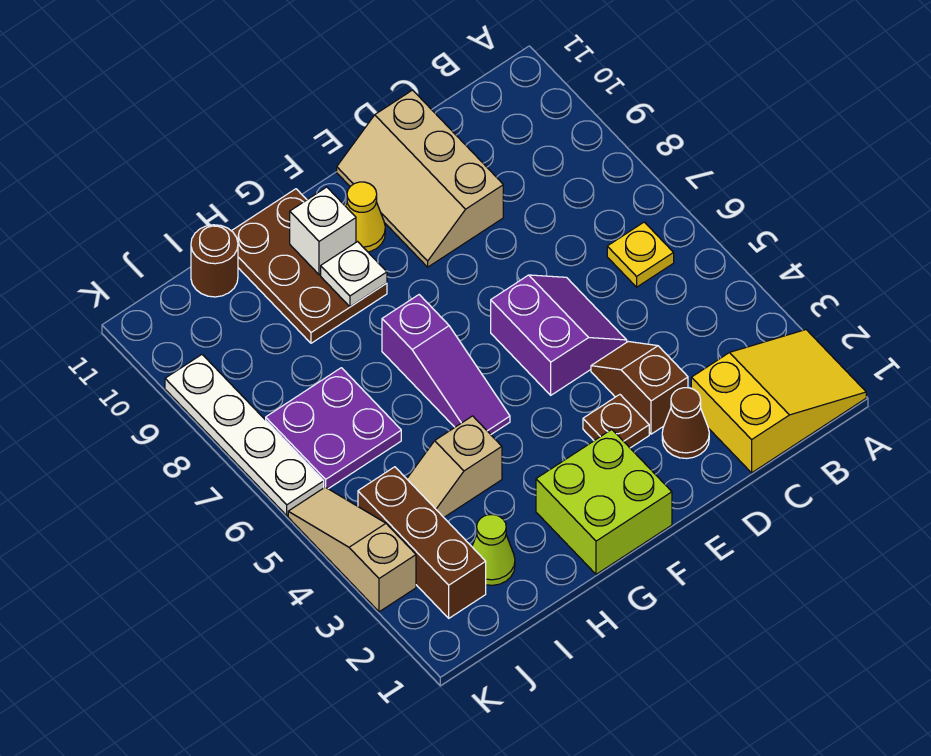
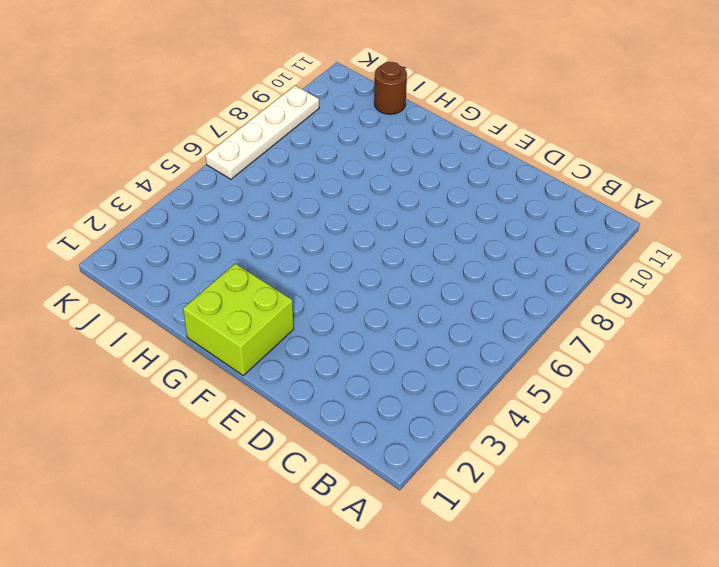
none -> yellow slope A1:C2 level 1 top C
none -> yellow plate B6 level 1
none -> brown cone D2 level 1

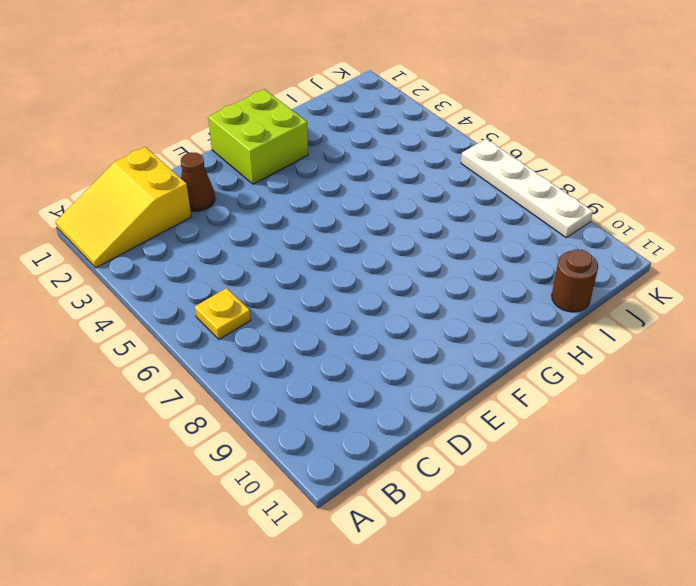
none -> brown slope D3:D4 level 1 top 3
none -> purple slope D5:E6 level 1 top E
none -> tan slope D9:E11 level 1 top D

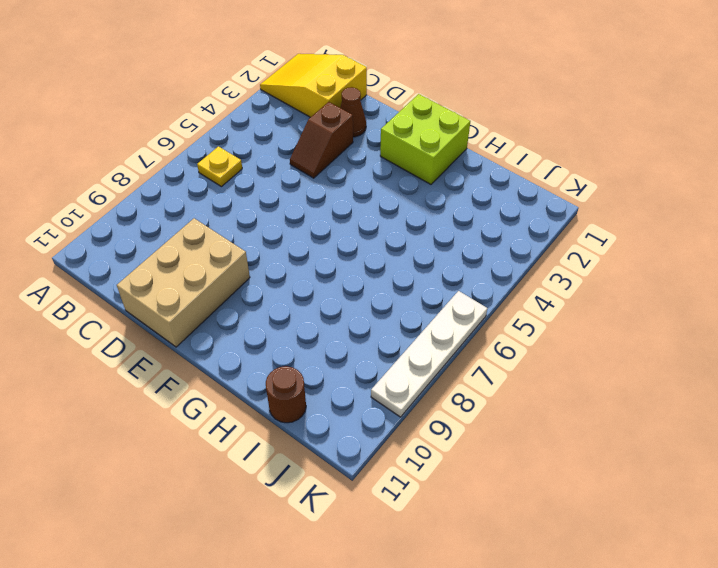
tan brick D9:E11 level 1 -> tan slope D9:E11 level 1 top D
none -> purple slope D5:E6 level 1 top E
none -> brown plate E3 level 1
none -> yellow cone F10 level 1

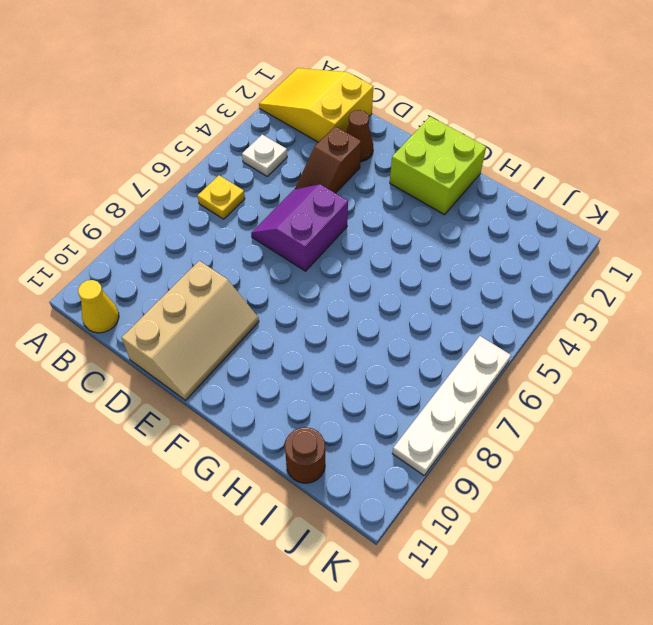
white plate B4 level 1 -> white plate G9 level 2
yellow cone B11 level 1 -> yellow cone F10 level 1
none -> brown plate E3 level 1
none -> purple slope G5:G7 level 1 top 7
none -> brown plate G9:H11 level 1

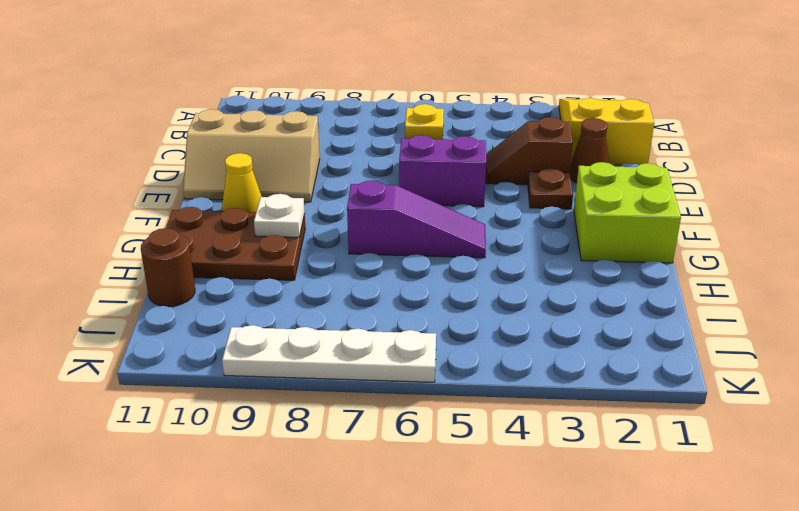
none -> tan slope H4:I4 level 1 top H
none -> lime cone I2 level 1
none -> purple plate I6:J7 level 1

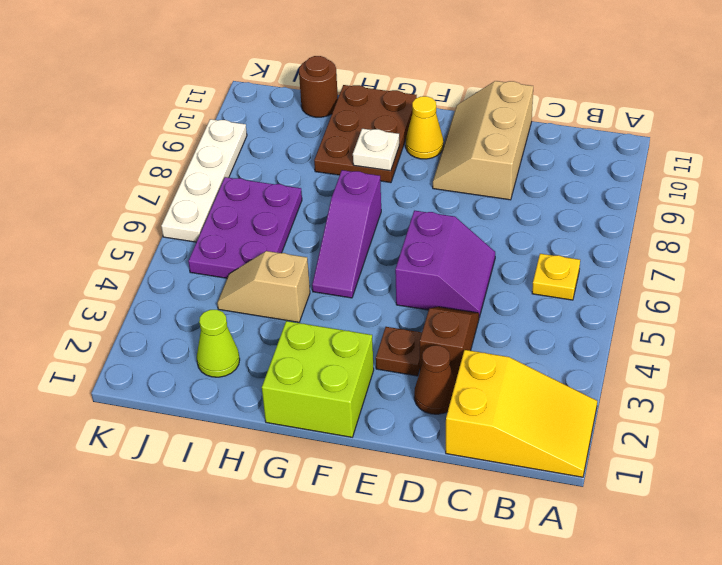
purple plate I5:J7 level 1 -> purple plate I6:J7 level 1
none -> brown brick J2:J4 level 1
none -> tan slope K3:K5 level 1 top 3
none -> white brick G10 level 2

